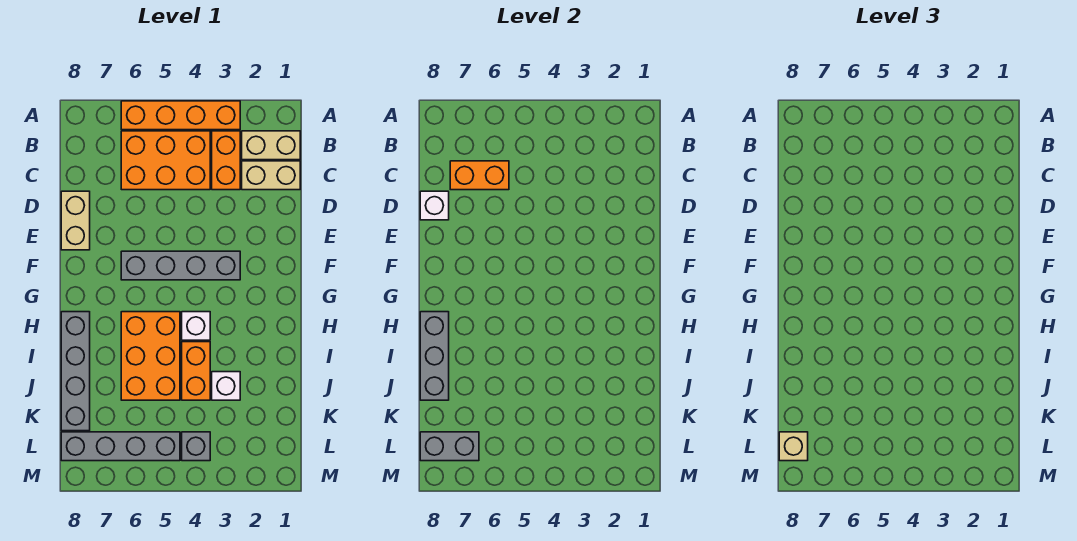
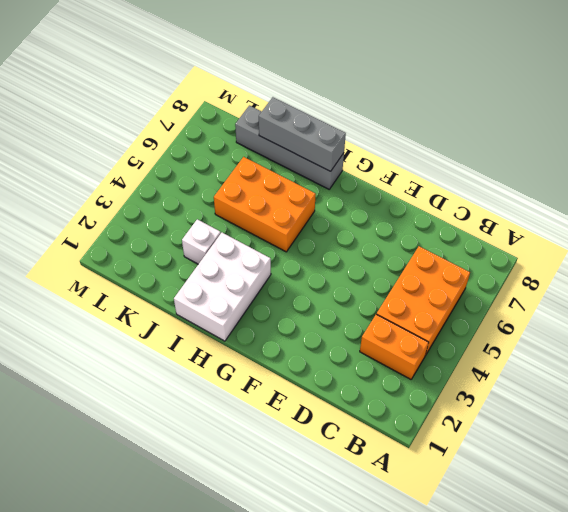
white brick H1:I3 level 1 -> none
none -> orange brick A3:A6 level 1
none -> tan brick B1:B2 level 1
none -> tan brick C1:C2 level 1

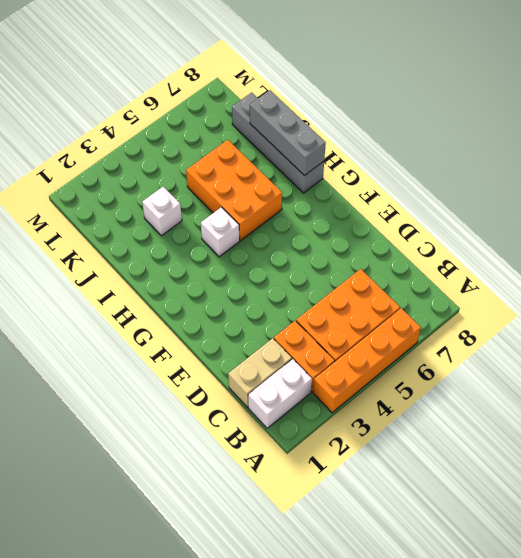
white brick B1:B2 level 1 -> tan brick B1:B2 level 1
none -> tan brick D8:E8 level 1
none -> grey brick F3:F6 level 1
none -> orange brick I4:J4 level 1

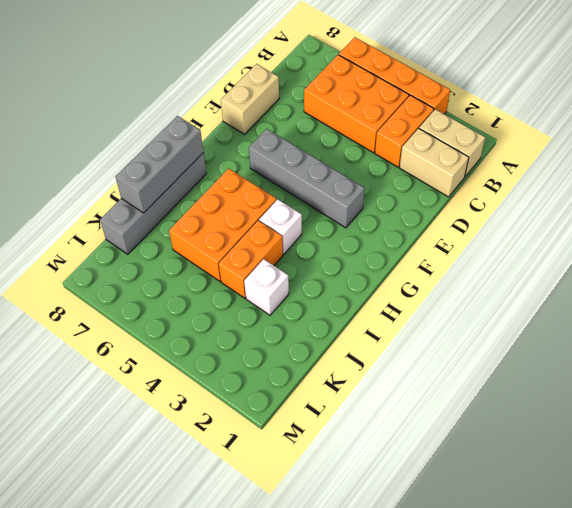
none -> grey brick L4 level 1
none -> grey brick L5:L8 level 1
none -> orange brick C6:C7 level 2

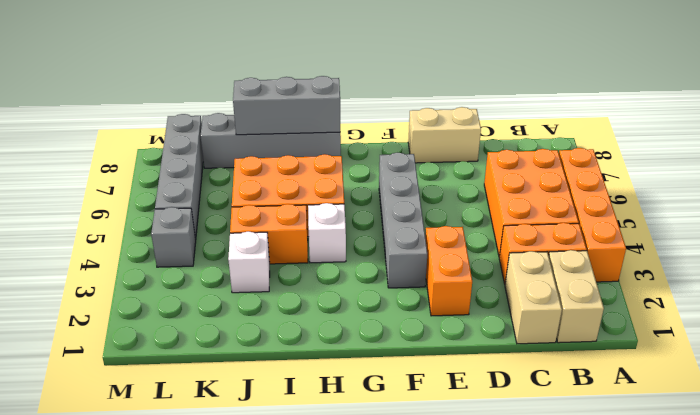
orange brick E2:E3 level 1 -> orange brick C6:C7 level 2
none -> white brick D8 level 2
none -> grey brick L7:L8 level 2
none -> tan brick L8 level 3

